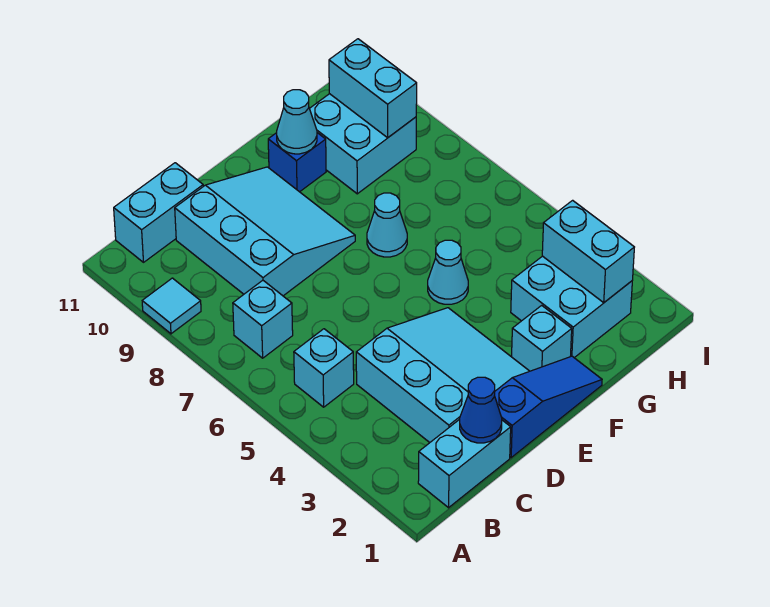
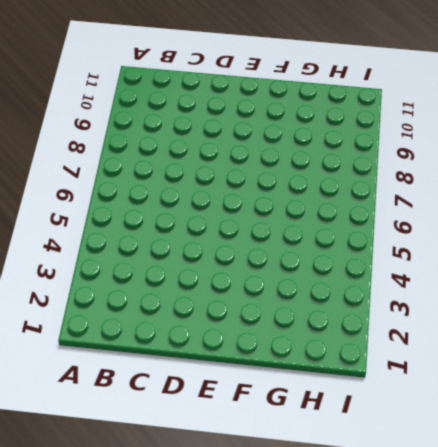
none -> cyan tile A9 level 1
none -> cyan brick B1:C1 level 1
none -> cyan brick B5 level 1

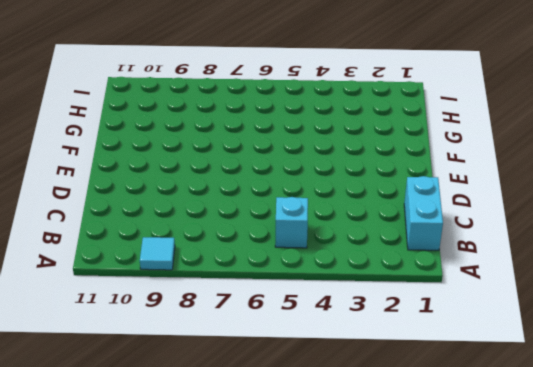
none -> cyan brick B7 level 1
none -> cyan brick B11:C11 level 1
none -> cyan slope C2:E4 level 1 top C

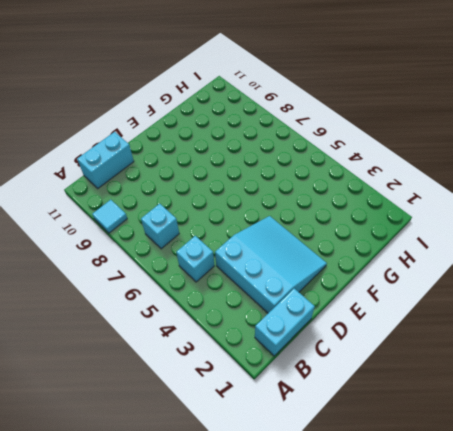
none -> cyan slope C8:E10 level 1 top C
none -> blue slope D1:F1 level 1 top D
none -> cyan brick F2 level 1

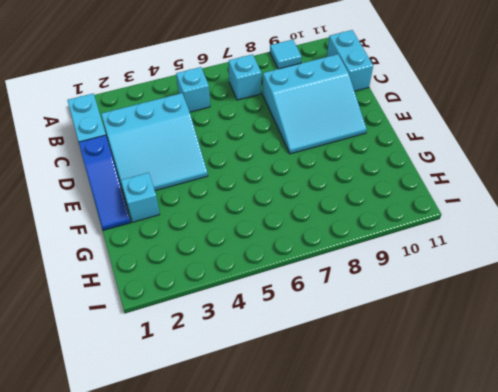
none -> cyan cone F5 level 1
none -> cyan cone F7 level 1
none -> blue brick F10 level 1

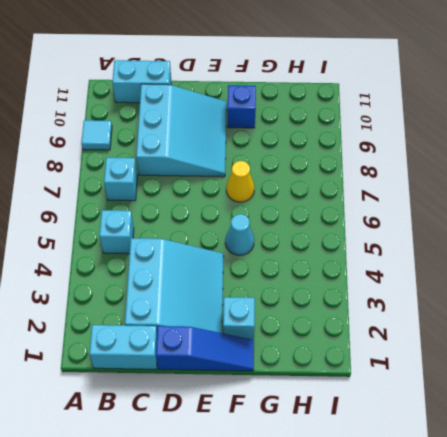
yellow cone F7 level 1 -> cyan cone F7 level 1
none -> cyan brick G2:H3 level 1
none -> cyan brick G9:H10 level 1
none -> blue cone C1 level 2

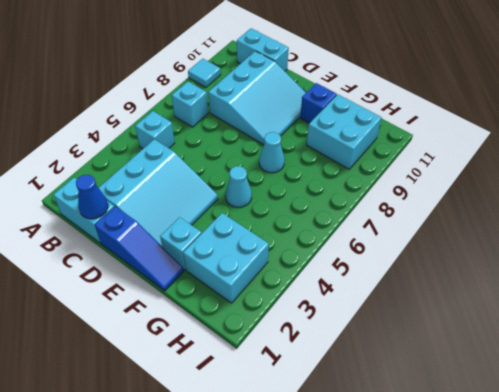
none -> cyan cone F10 level 2
none -> cyan brick H2:H3 level 2
none -> cyan brick H9:H10 level 2

